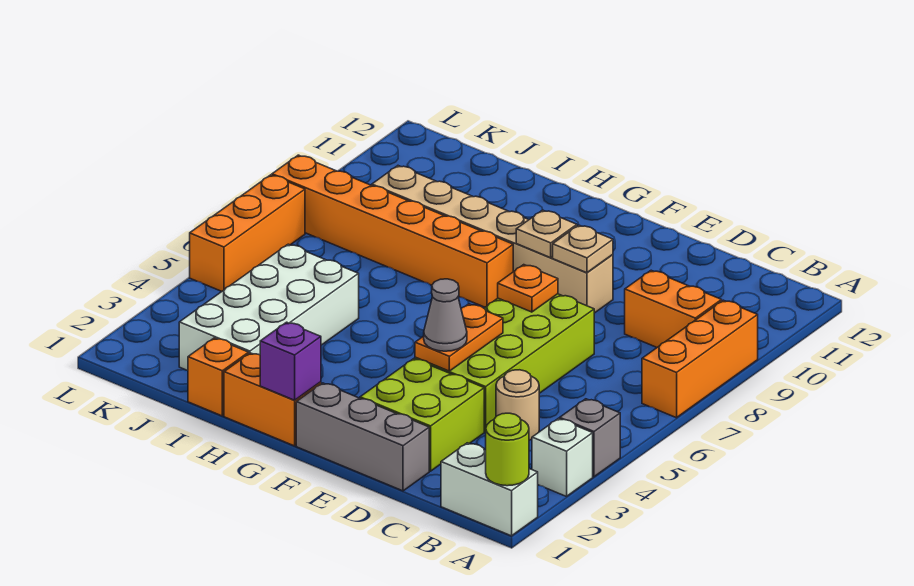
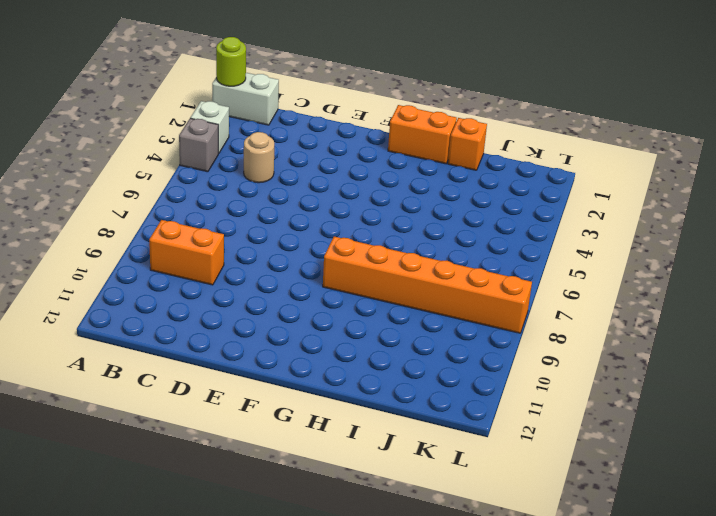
none -> orange brick A7:A9 level 1
none -> grey brick D1:F1 level 1
none -> lime brick D2:E3 level 1

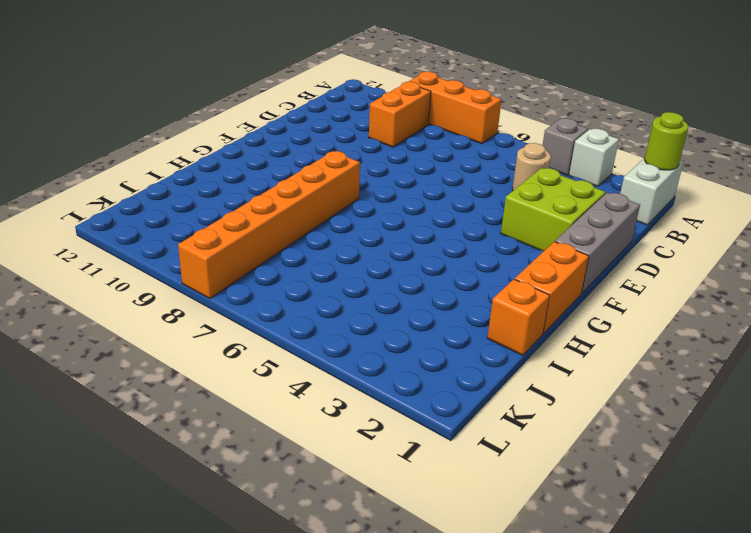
none -> lime brick D4:E7 level 1
none -> tan brick E9:J9 level 1
none -> white brick I2:J5 level 1

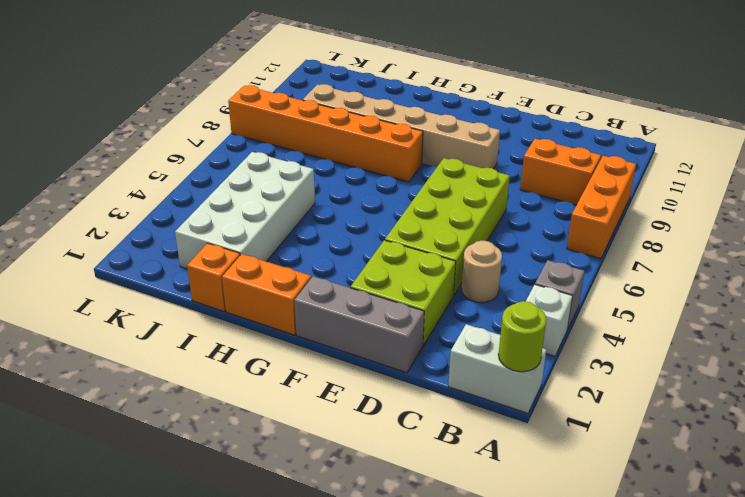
none -> orange brick L5:L7 level 1
none -> orange plate E4:E5 level 2
none -> orange plate E7 level 2

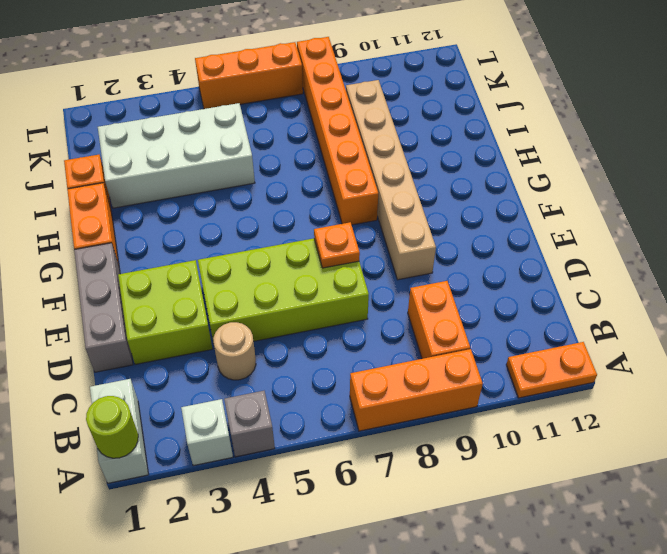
orange plate A11:A12 level 1 -> orange plate E4:E5 level 2
none -> tan plate E9 level 2
none -> tan plate F9 level 2
none -> purple brick G1 level 2

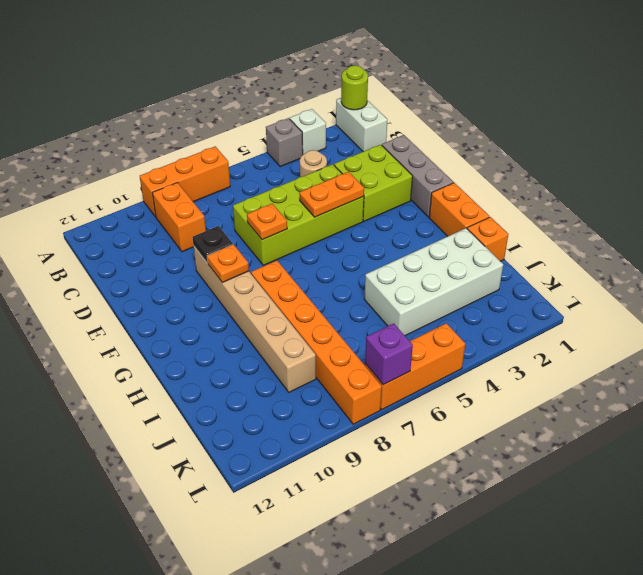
black plate E9 level 2 -> tan plate E9 level 2
orange plate F9 level 2 -> tan plate F9 level 2
purple brick L7 level 2 -> purple brick G1 level 2
none -> grey cone E4 level 3

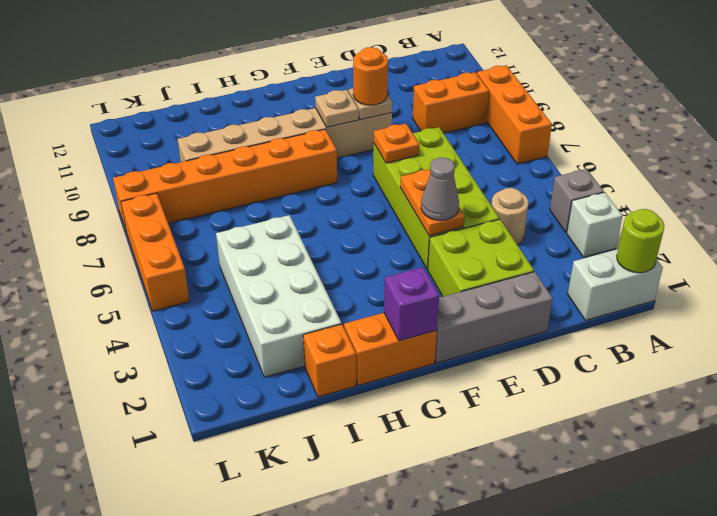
orange round brick E9 level 3 -> none

